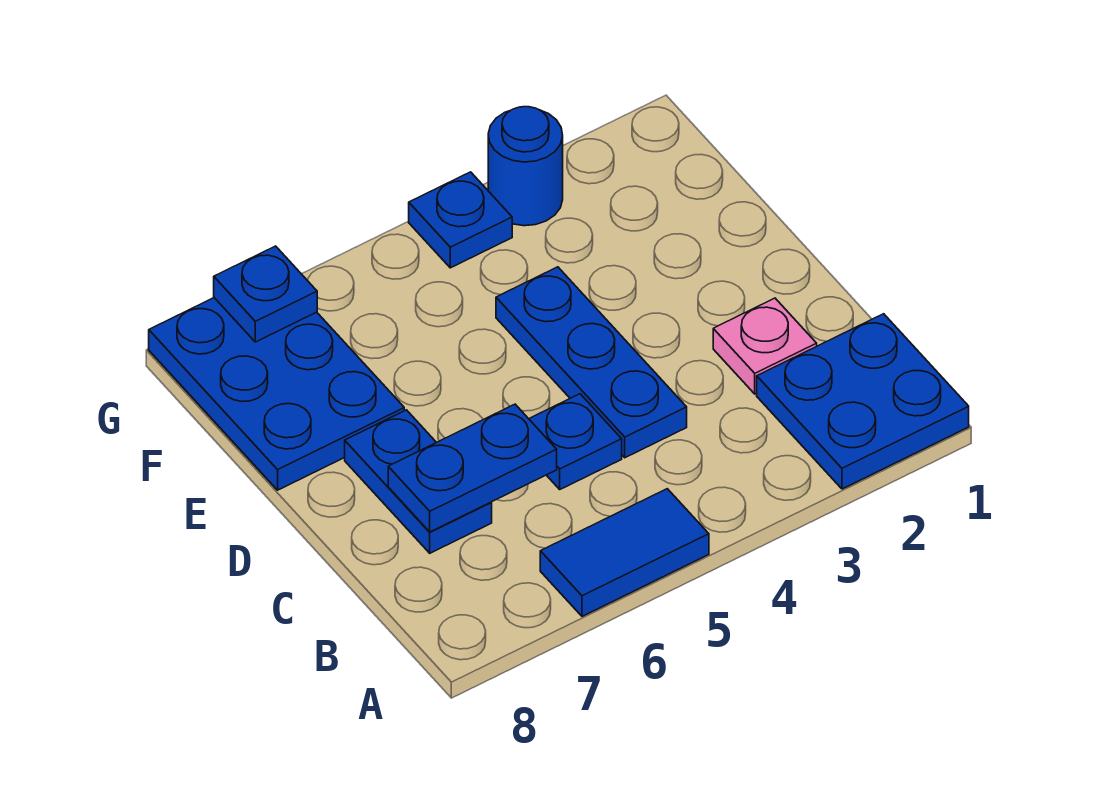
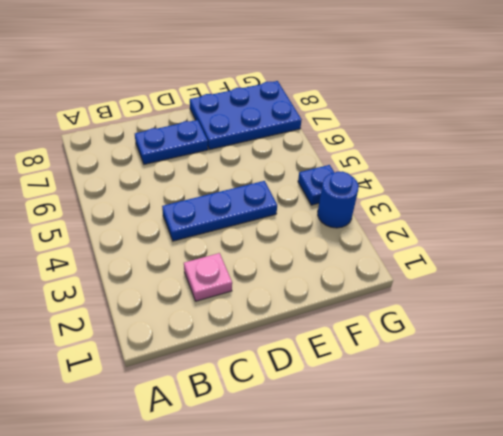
none -> blue plate A1:B2 level 1
none -> blue tile A5:A6 level 1

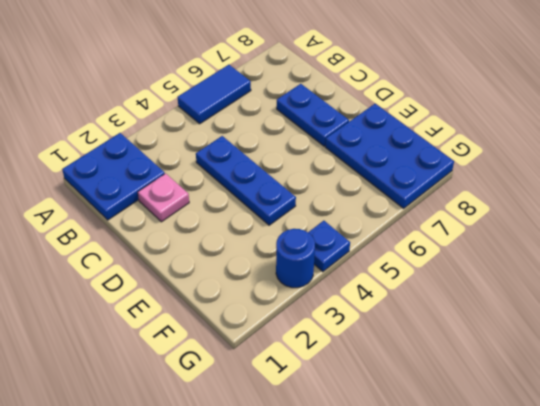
none -> blue plate C5 level 1
none -> blue plate C6:C7 level 2

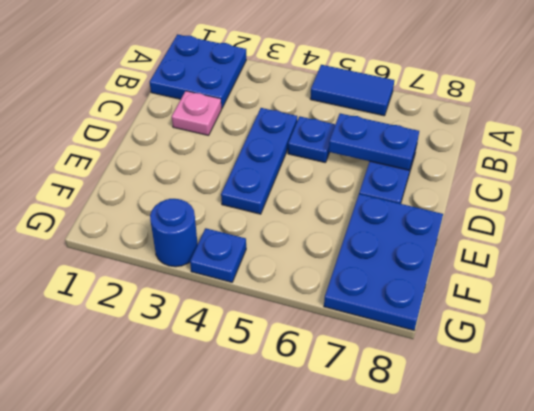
none -> blue plate G7 level 2

